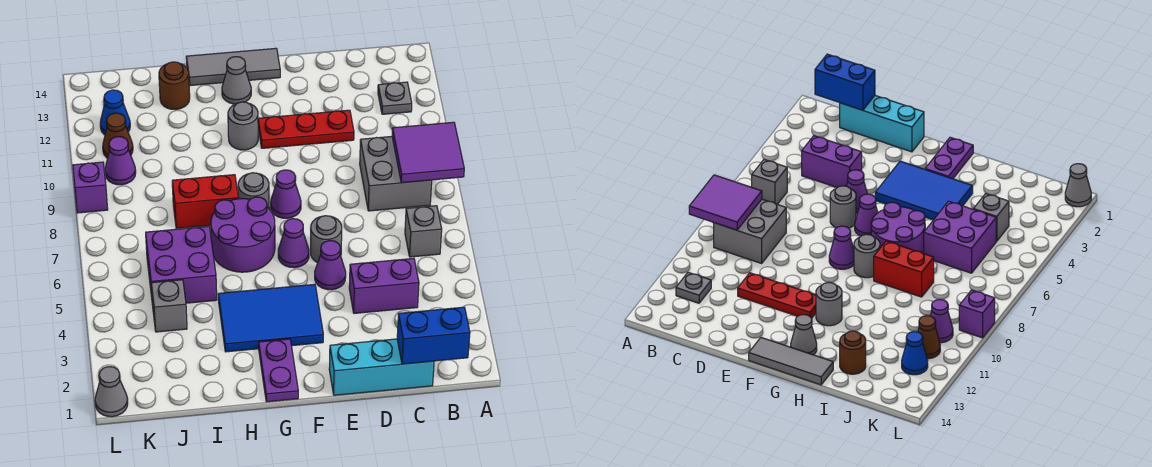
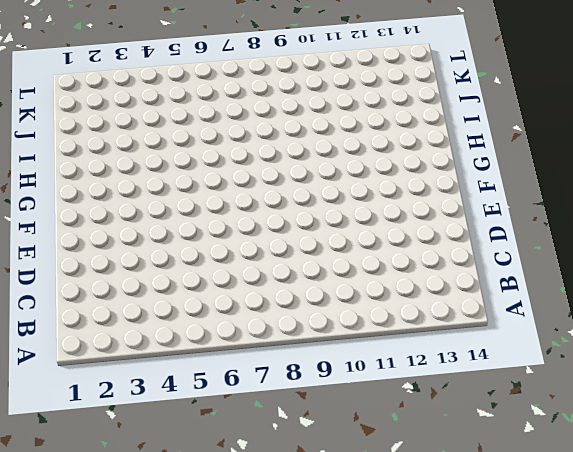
none -> grey brick B6 level 1
none -> grey brick B8:C9 level 1
none -> grey plate B12 level 1

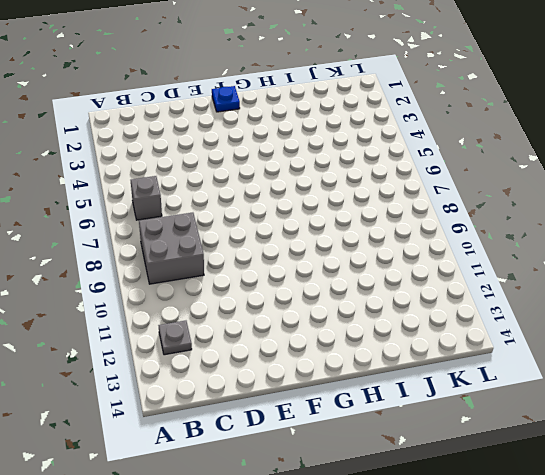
blue plate F1 level 1 -> none
none -> cyan brick C1:E1 level 1
none -> purple brick C4:D4 level 1
none -> red plate D11:F11 level 1

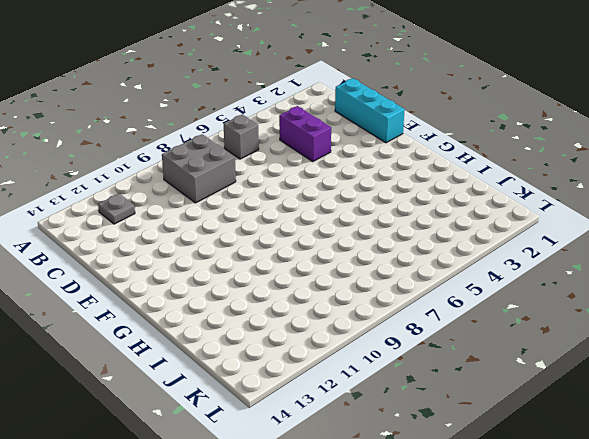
none -> red plate D11:F11 level 1
none -> purple cone E5 level 1
none -> grey round brick E6 level 1

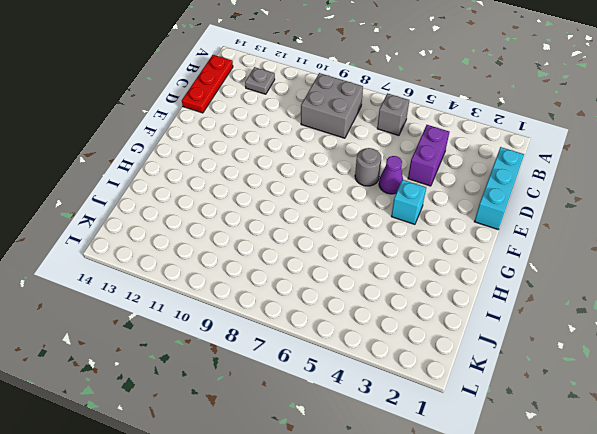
red plate B14:D14 level 1 -> red plate D11:F11 level 1
cyan brick F4 level 1 -> blue tile F3:H4 level 1
none -> purple cone F6 level 1
none -> purple cone F8 level 1
none -> grey tile F14:H14 level 1

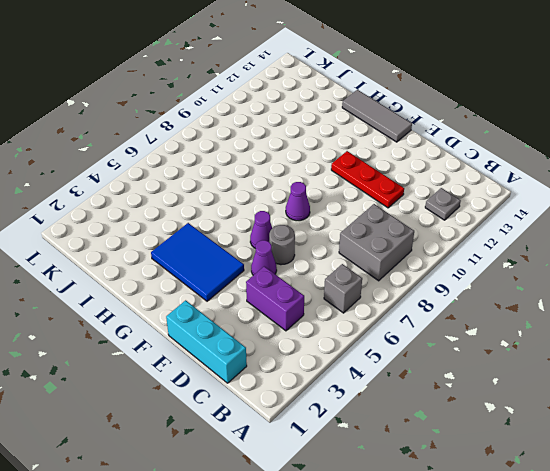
none -> purple plate G1:G2 level 1
none -> purple round brick G6:H7 level 1
none -> grey round brick G8 level 1

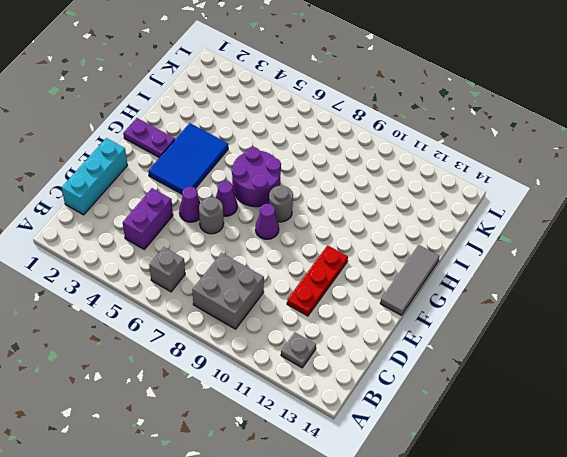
none -> grey round brick G11 level 1
none -> grey cone G13 level 1
none -> red brick H8:I8 level 1

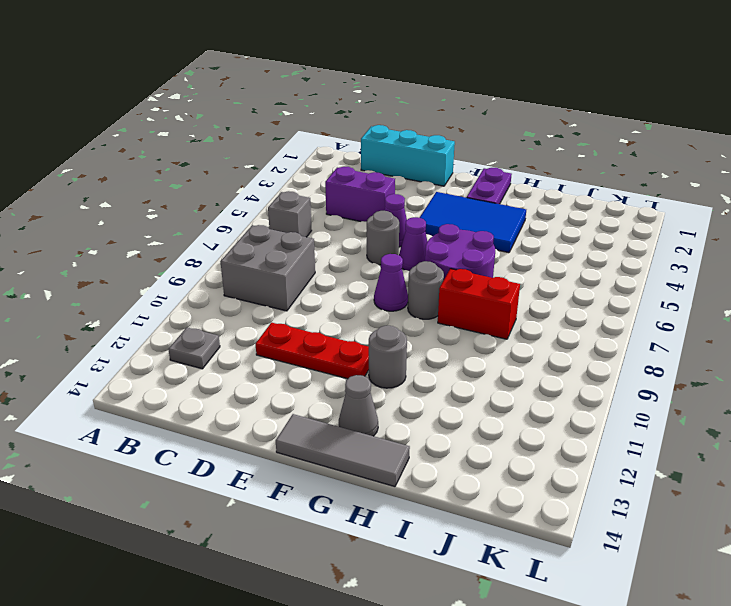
none -> purple brick I5:J6 level 1
none -> brown round brick I13 level 1
none -> grey brick J4 level 1

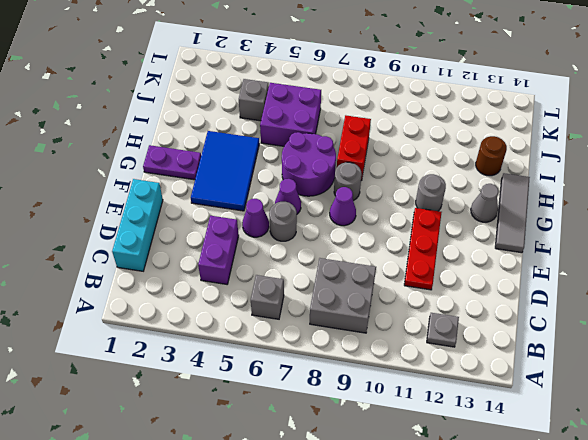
none -> purple cone K10 level 1
none -> brown cone K11 level 1
none -> blue cone K12 level 1

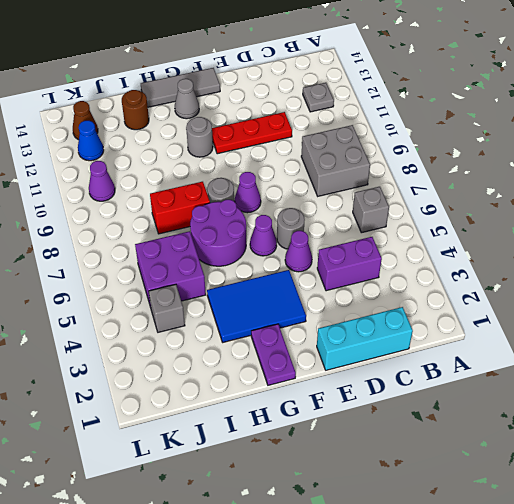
brown cone K13 level 1 -> brown cone K11 level 1
none -> grey cone L1 level 1
none -> purple brick L9 level 1
none -> purple tile A8:B9 level 2

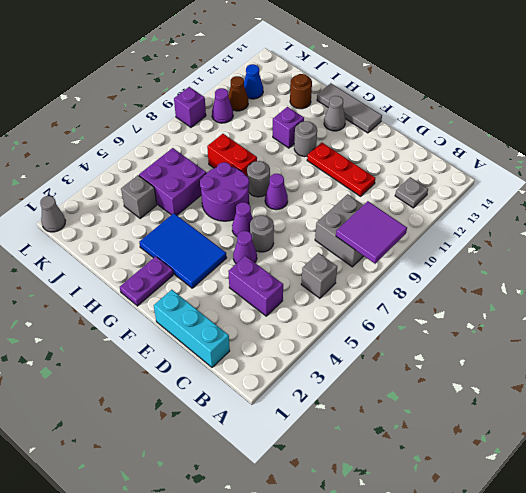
purple brick H11 level 1 -> none
none -> blue brick B1:C1 level 2

